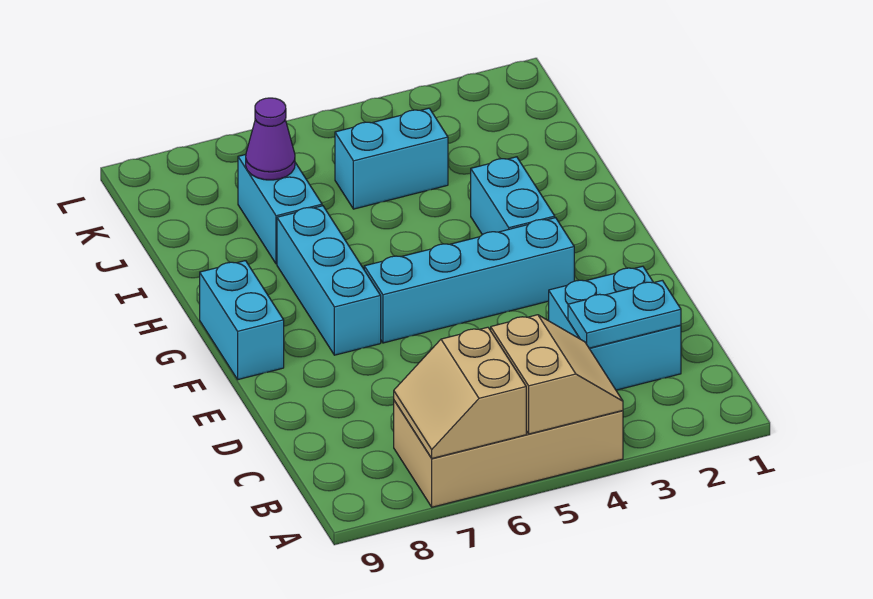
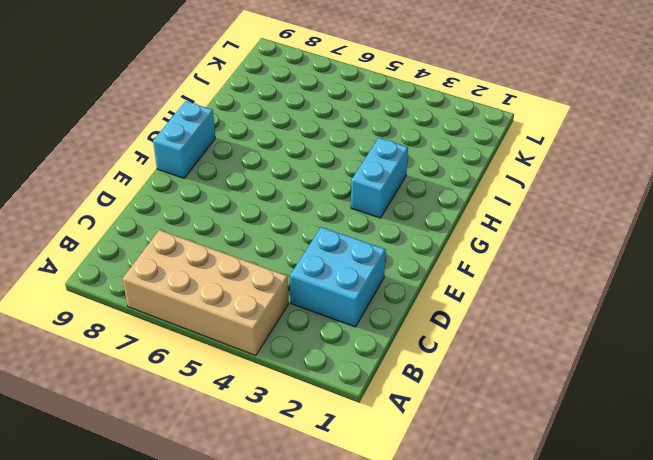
none -> cyan brick F3:F6 level 1
none -> cyan brick F7:H7 level 1
none -> cyan brick I7:J7 level 1

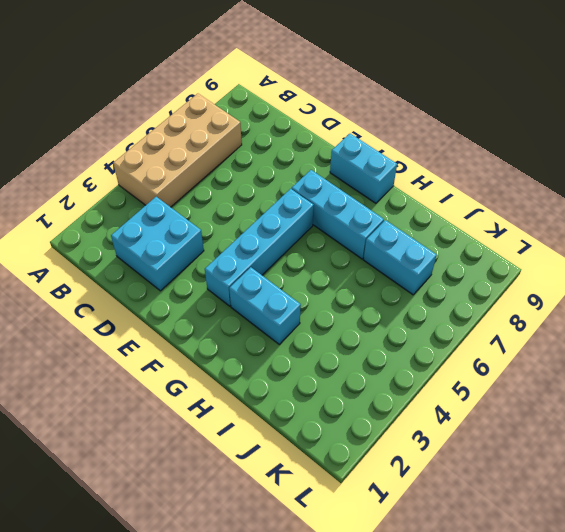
none -> cyan brick J4:J5 level 1
none -> tan slope A4:B5 level 2 top 5
none -> tan slope A6:B7 level 2 top 6

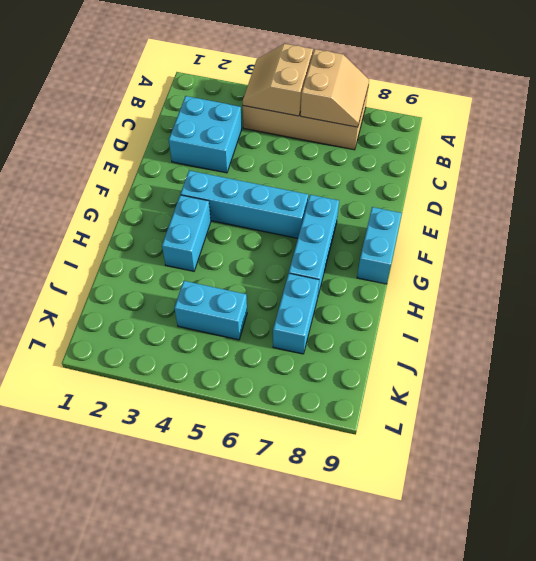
none -> cyan plate C2:C3 level 2
none -> purple cone J7 level 2

